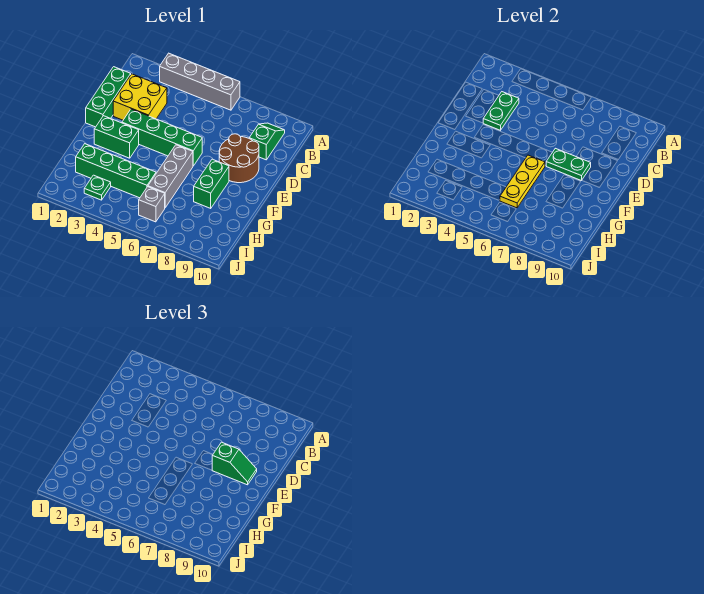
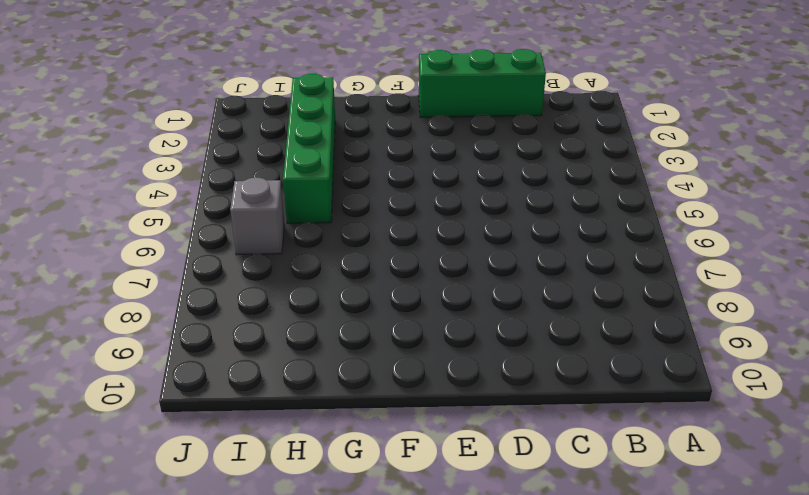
none -> grey brick A3:A6 level 1
none -> green slope B9:C9 level 1 top C
none -> yellow brick C2:D3 level 1

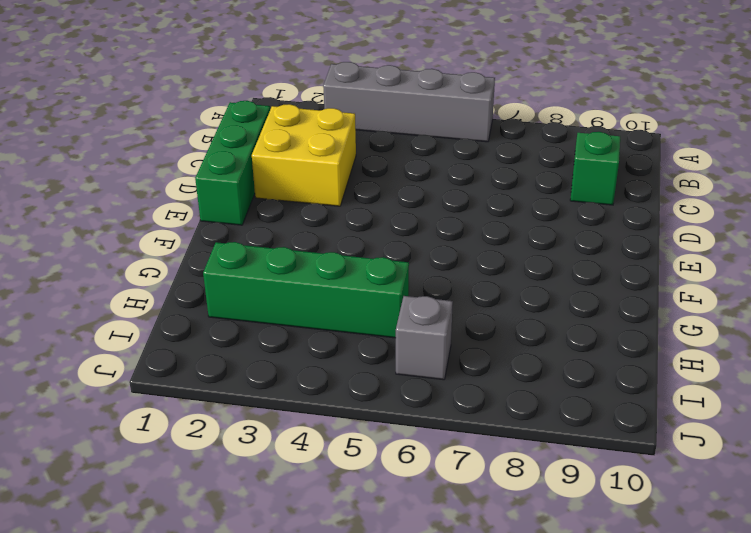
none -> brown round brick D8:E9 level 1
none -> green brick E3:E6 level 1
none -> green brick F2:F3 level 1

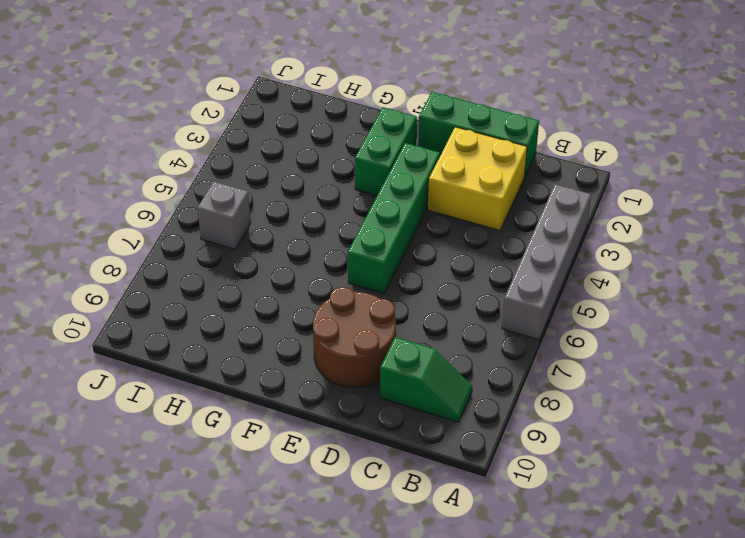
none -> grey brick F6:H6 level 1
none -> green brick F8:G8 level 1
none -> green brick H2:H5 level 1

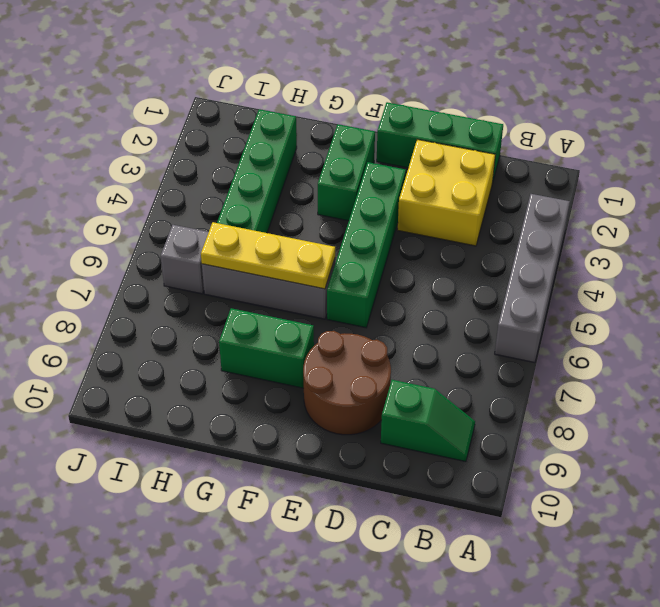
none -> green plate I3 level 1
none -> green plate C3:D3 level 2
none -> green plate E7:E8 level 2

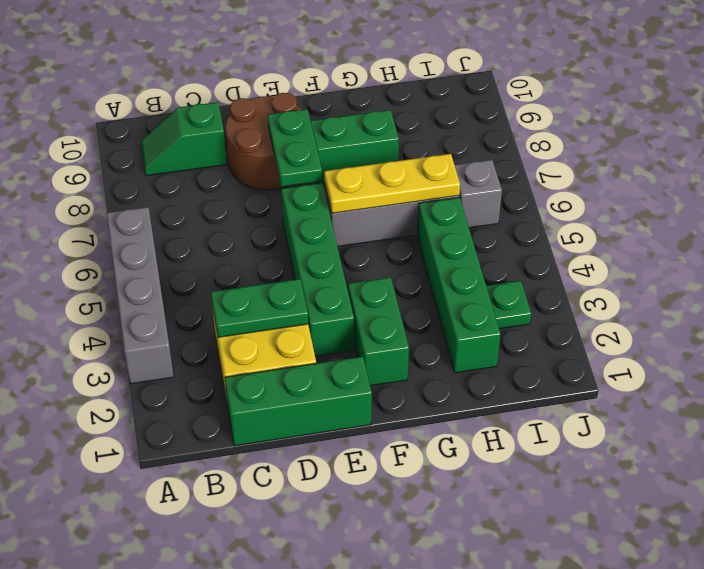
none -> green slope E8:E9 level 3 top 8

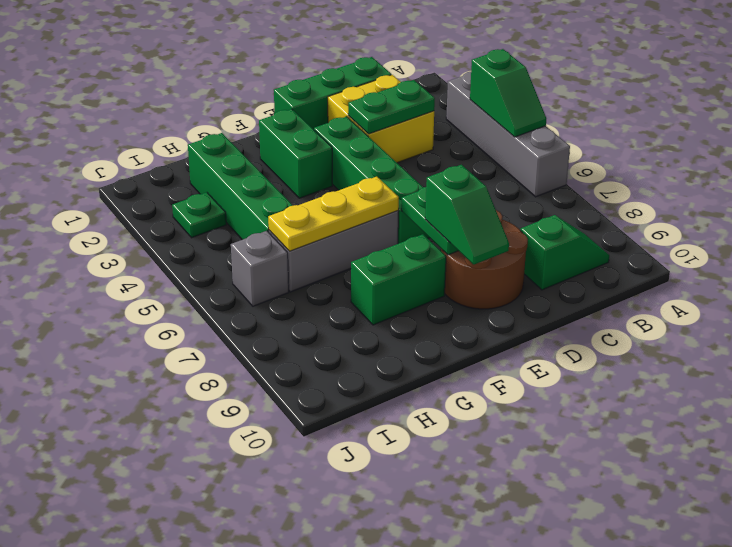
green slope A4:A5 level 2 top 4 -> none

